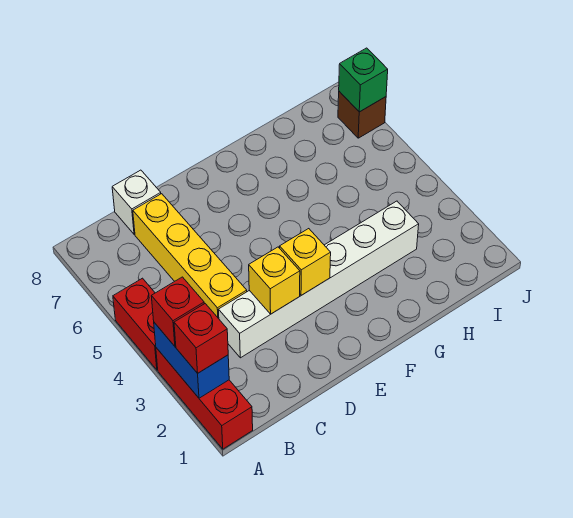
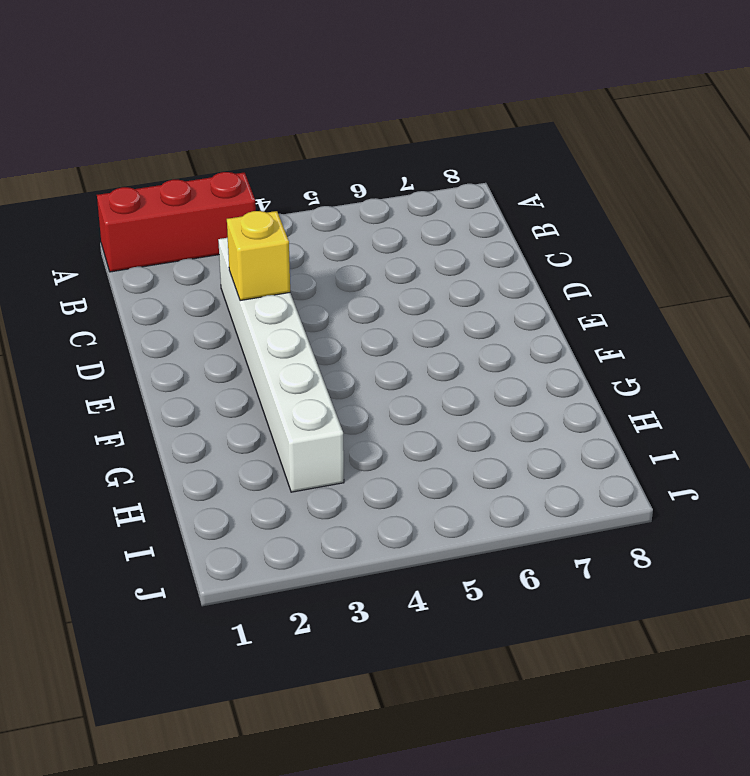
none -> red brick A4:A5 level 1
none -> yellow brick C4:C7 level 1
none -> white brick C8 level 1

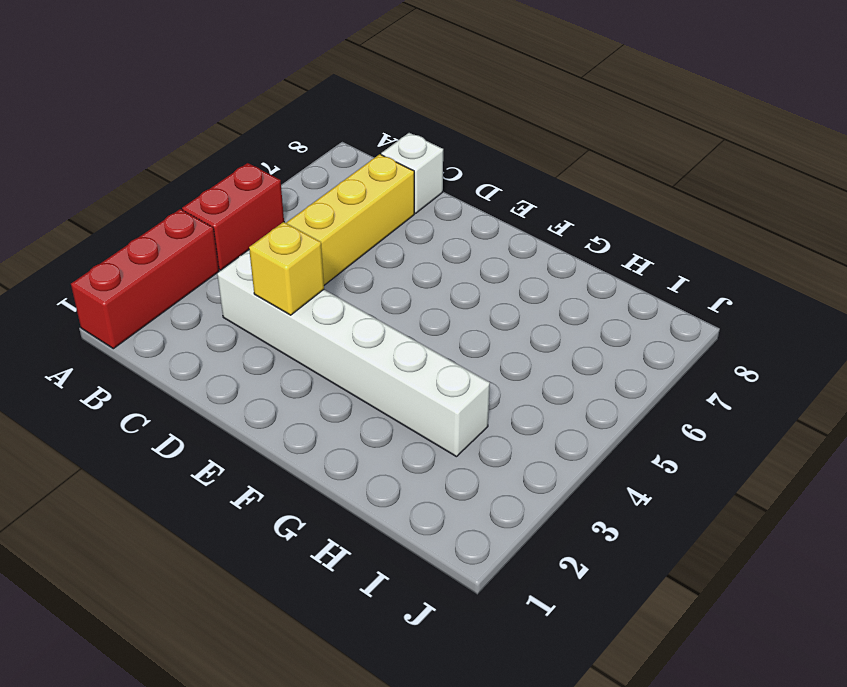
none -> brown brick J7 level 1
none -> blue brick A2:A3 level 2
none -> yellow brick E3 level 2

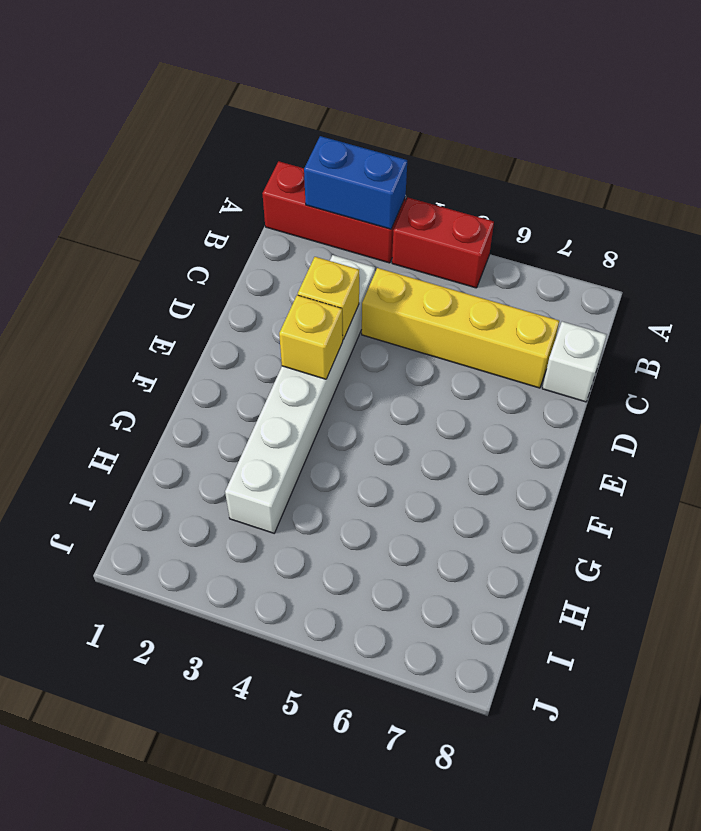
none -> brown brick J7 level 1
none -> green brick J7 level 2
none -> red brick A2 level 3

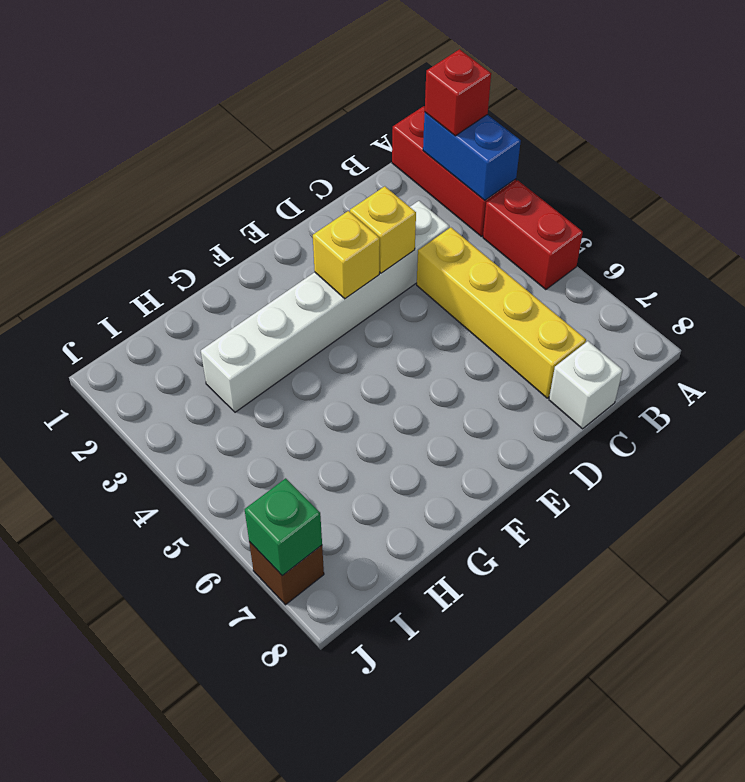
none -> red brick A3 level 3

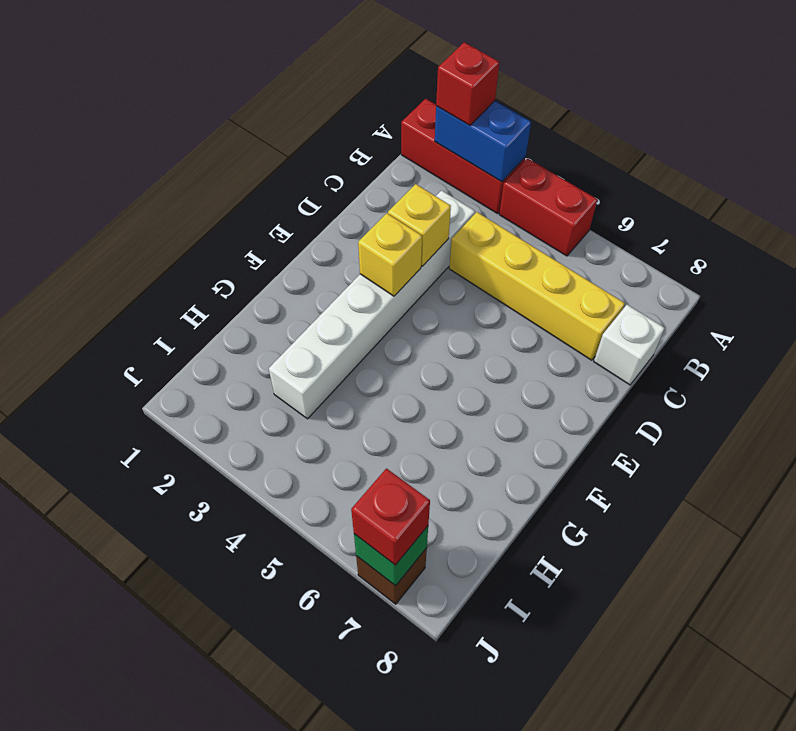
red brick J7 level 3 -> red brick A3 level 3

